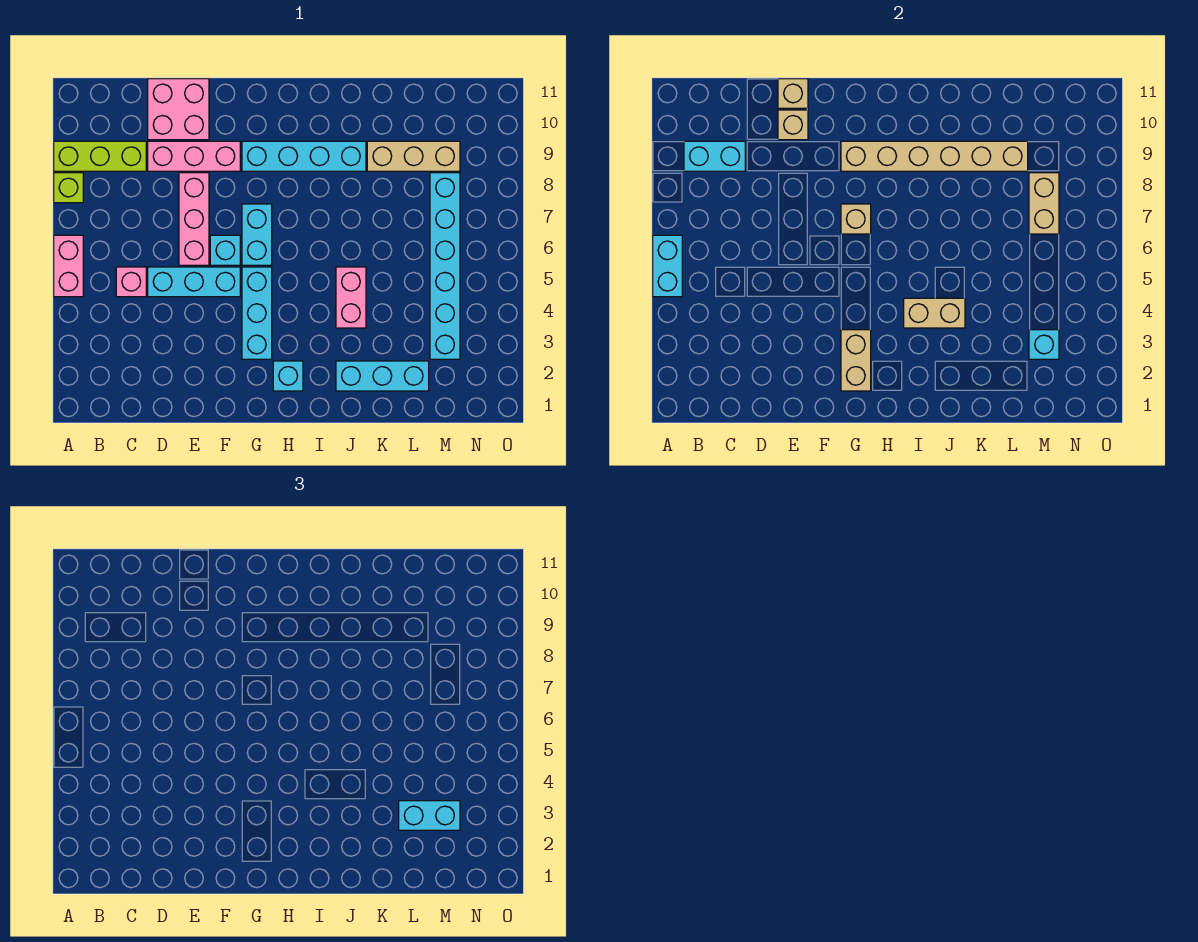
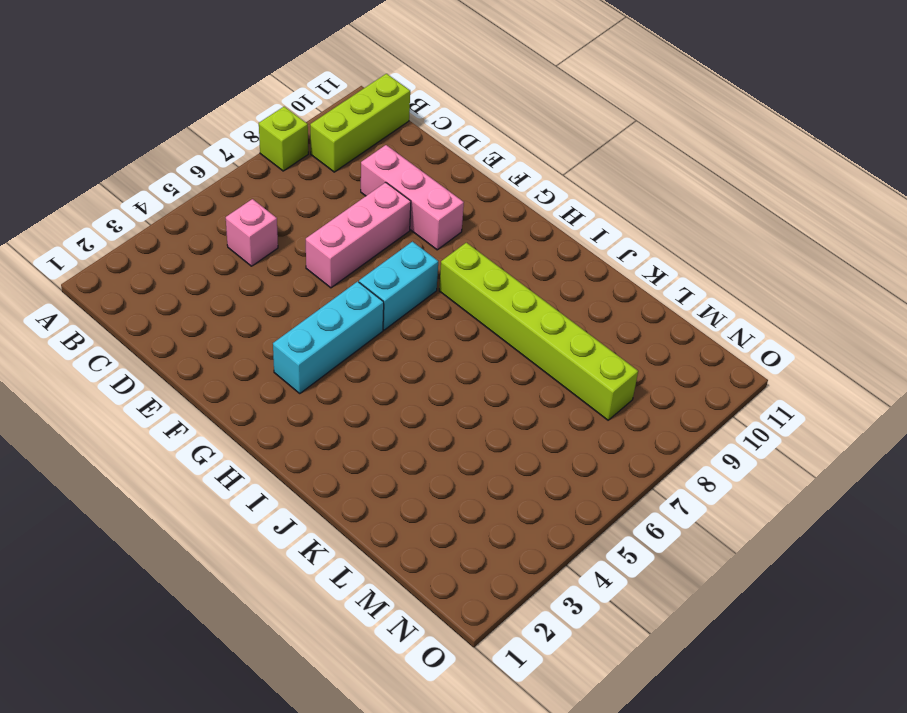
lime brick B9:B11 level 1 -> lime brick A9:C9 level 1
lime brick H8:M8 level 1 -> cyan brick M3:M8 level 1
none -> pink brick A5:A6 level 1
none -> cyan brick D5:F5 level 1
none -> pink brick D10:E11 level 1

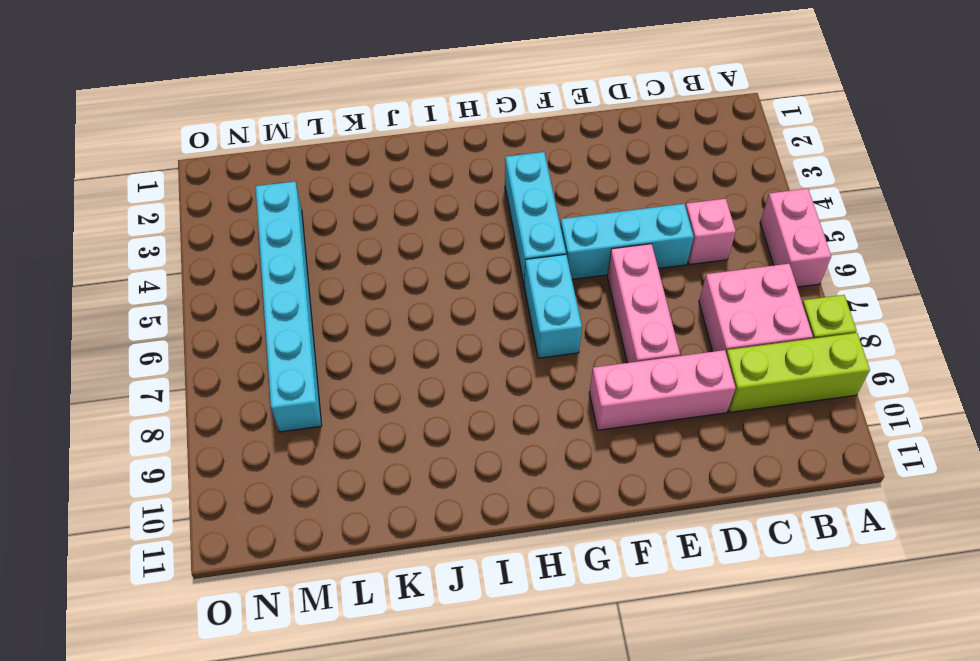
pink brick B7:C8 level 1 -> pink brick D10:E11 level 1
none -> cyan brick F6 level 1
none -> cyan brick G9:J9 level 1
none -> cyan brick H2 level 1

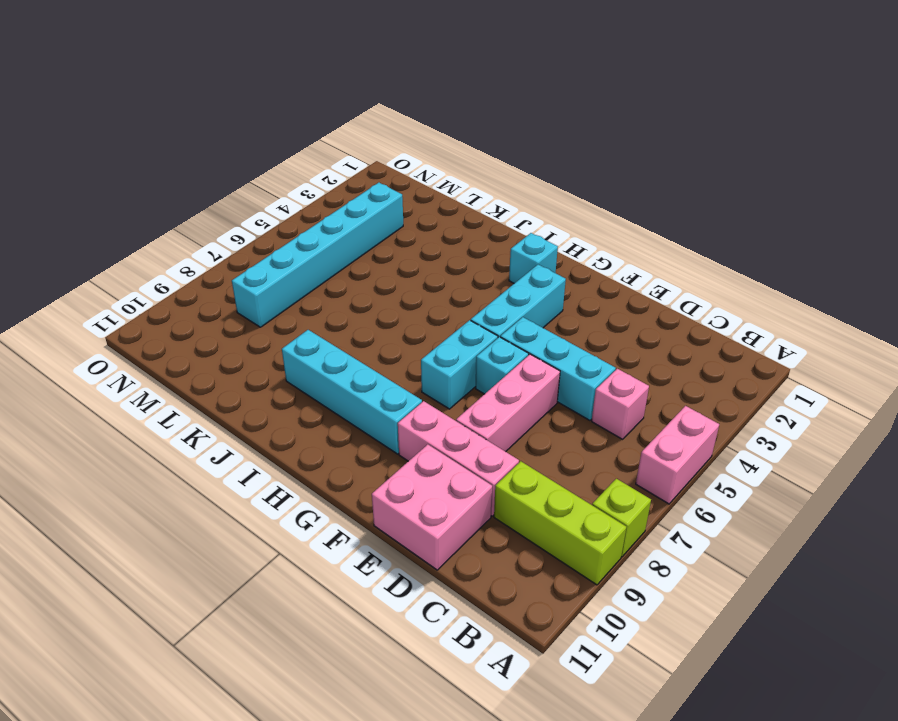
none -> cyan brick J2:L2 level 1
none -> pink brick J4:J5 level 1
none -> tan brick K9:M9 level 1

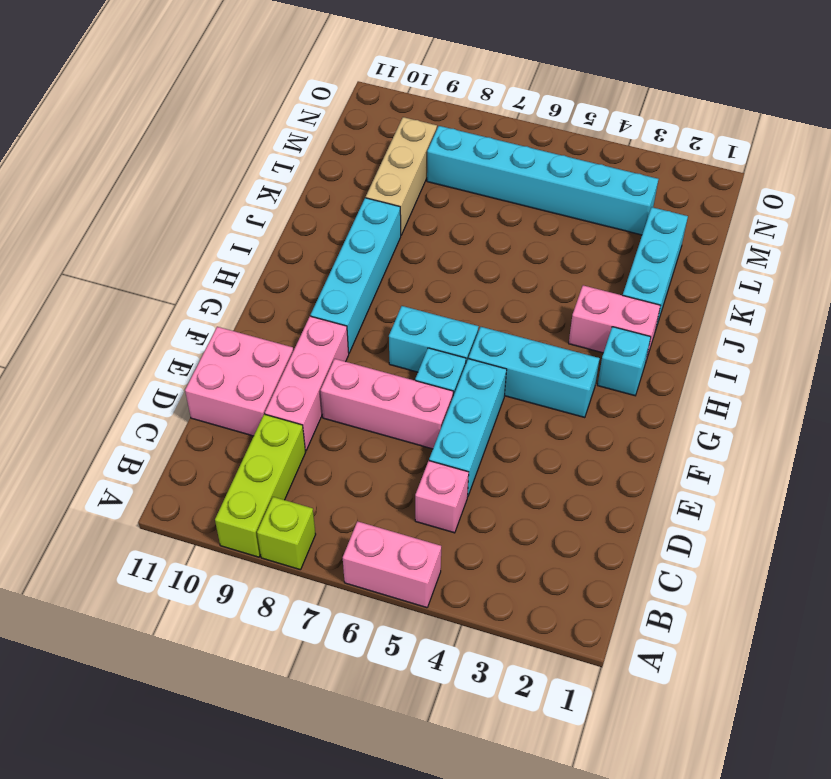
pink brick I2:I3 level 1 -> pink brick J4:J5 level 1
none -> cyan brick A5:A6 level 2
none -> cyan brick B9:C9 level 2
none -> tan brick E10 level 2

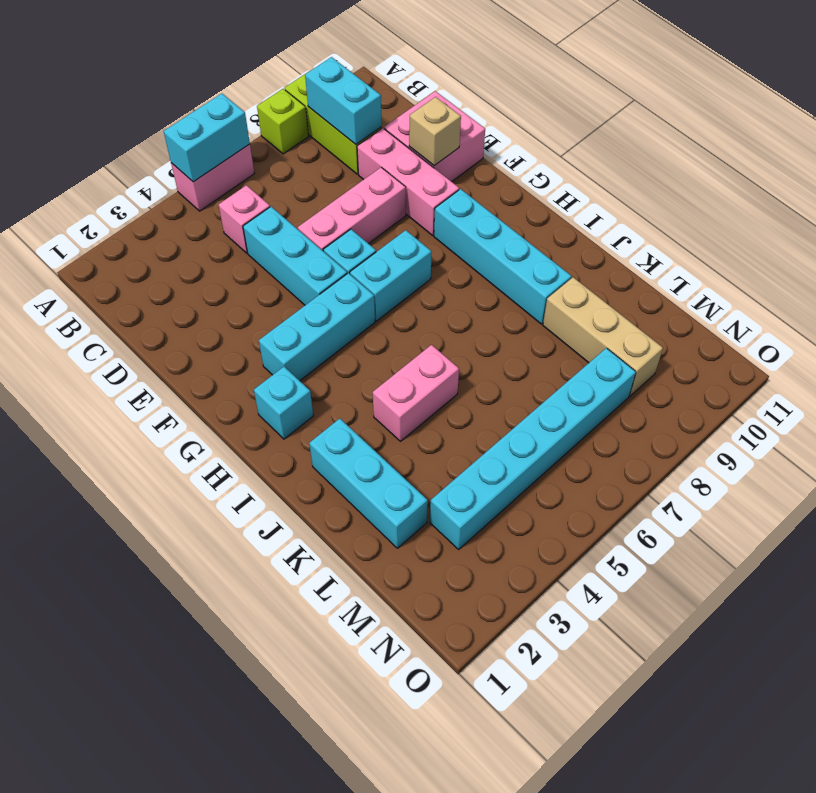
none -> tan brick E11 level 2
none -> tan brick G2:G3 level 2
none -> tan brick G7 level 2

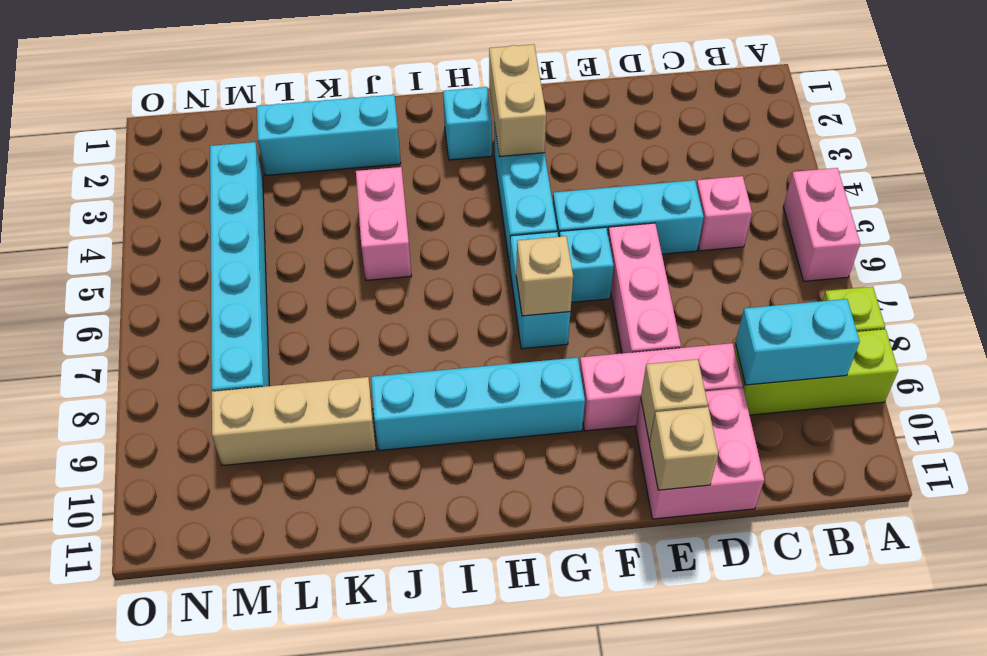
none -> cyan brick A5:A6 level 2
none -> tan brick G9:L9 level 2
none -> tan brick I4:J4 level 2

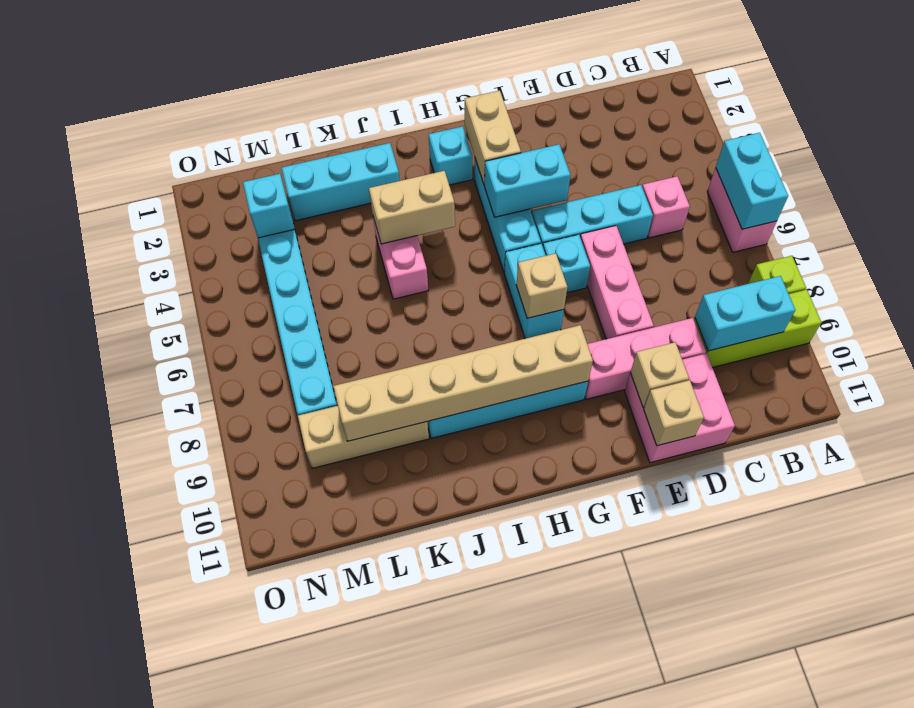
cyan brick F4:G4 level 2 -> cyan brick L3:M3 level 3
none -> tan brick M7:M8 level 2

